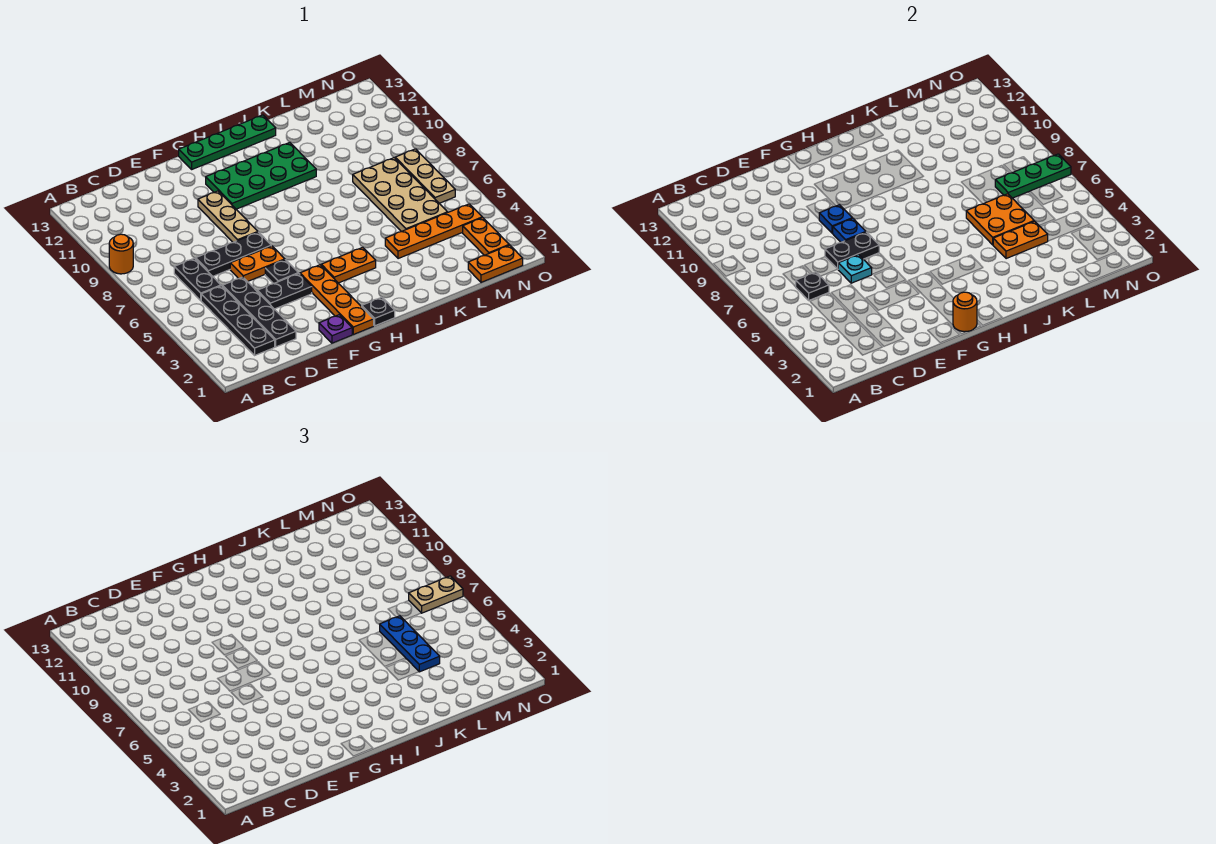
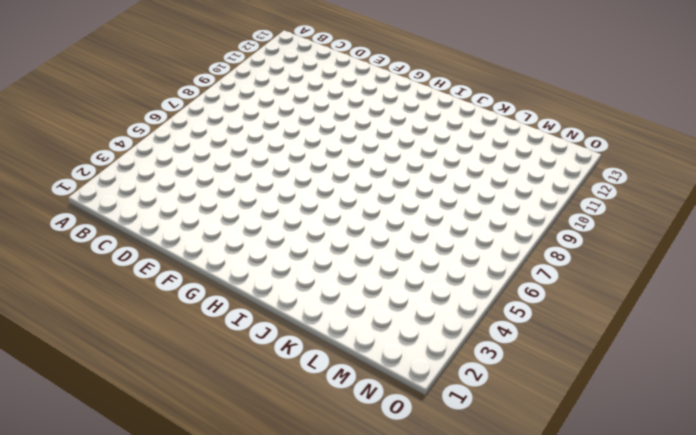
none -> orange round brick A9 level 1
none -> black plate C2:C5 level 1
none -> black plate C6:C7 level 1
none -> black plate D2:D5 level 1

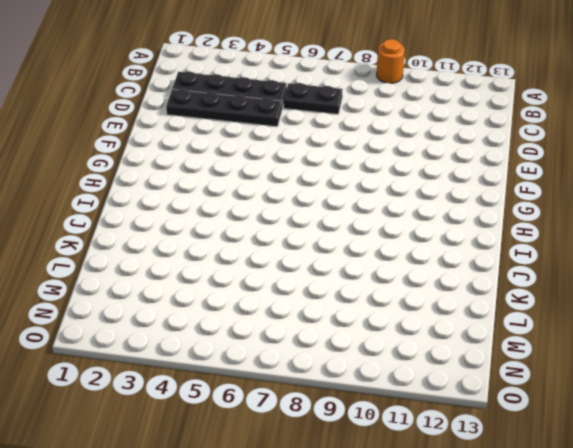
none -> black plate D7:F7 level 1
none -> black plate E4:F4 level 1
none -> orange plate E6:F6 level 1
none -> purple plate F1 level 1

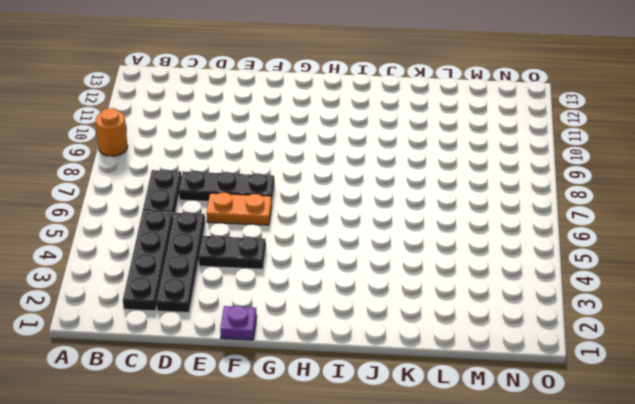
none -> black plate F5 level 1
none -> tan plate F8:F10 level 1
none -> orange plate G1:G4 level 1
none -> green plate G10:J11 level 1

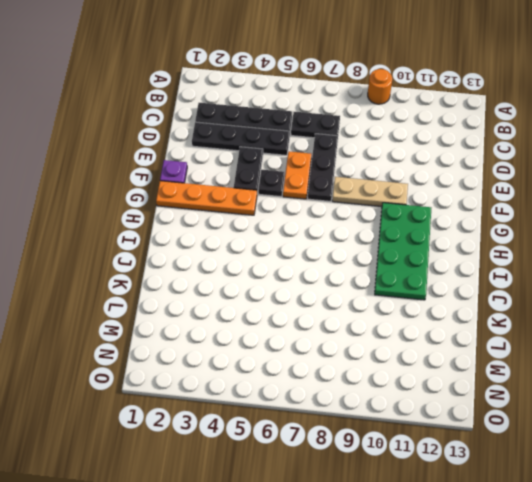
none -> green plate G13:J13 level 1
none -> black plate H1 level 1
none -> orange plate H4:I4 level 1
none -> orange plate K4:N4 level 1

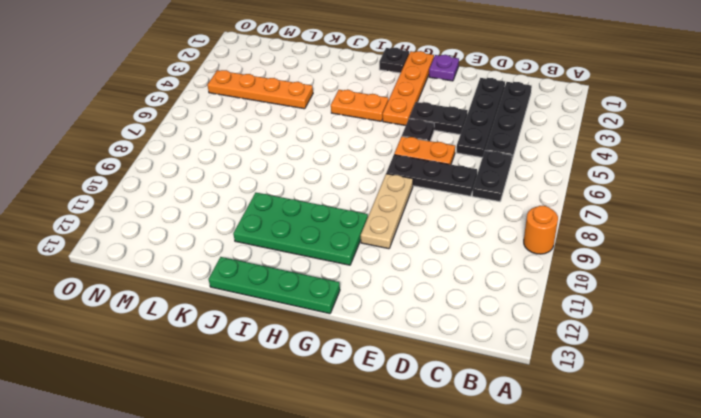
none -> tan plate L5:M8 level 1
none -> orange plate M1:N1 level 1
none -> orange plate N2:N3 level 1
none -> tan plate N6:N8 level 1

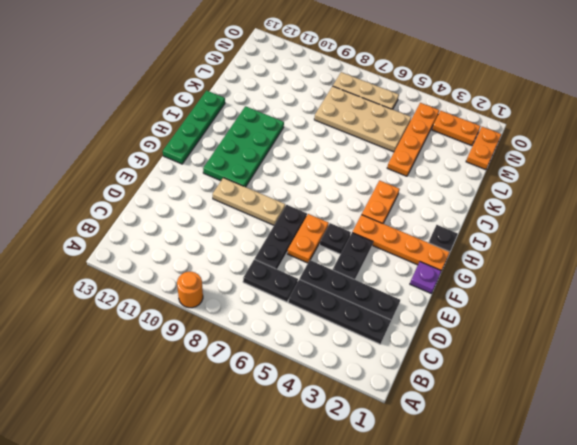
none -> black plate C6 level 2
none -> cyan plate E6 level 2
none -> black plate E7:F7 level 2
none -> blue plate F8 level 2

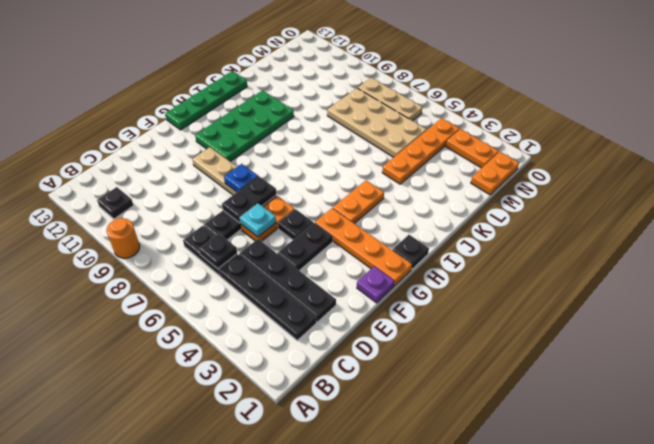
black plate B11 level 1 -> none
none -> blue plate F9 level 2
none -> orange round brick G1 level 2
none -> orange plate K4:L4 level 2
none -> orange plate K5:L6 level 2

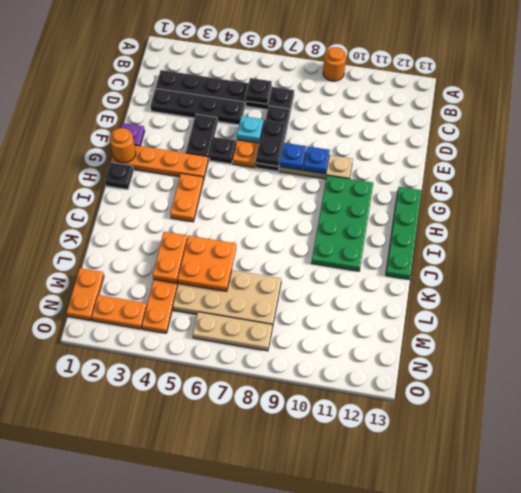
none -> green plate M7:O7 level 2
none -> blue plate L4:L6 level 3
none -> tan plate N7:O7 level 3

